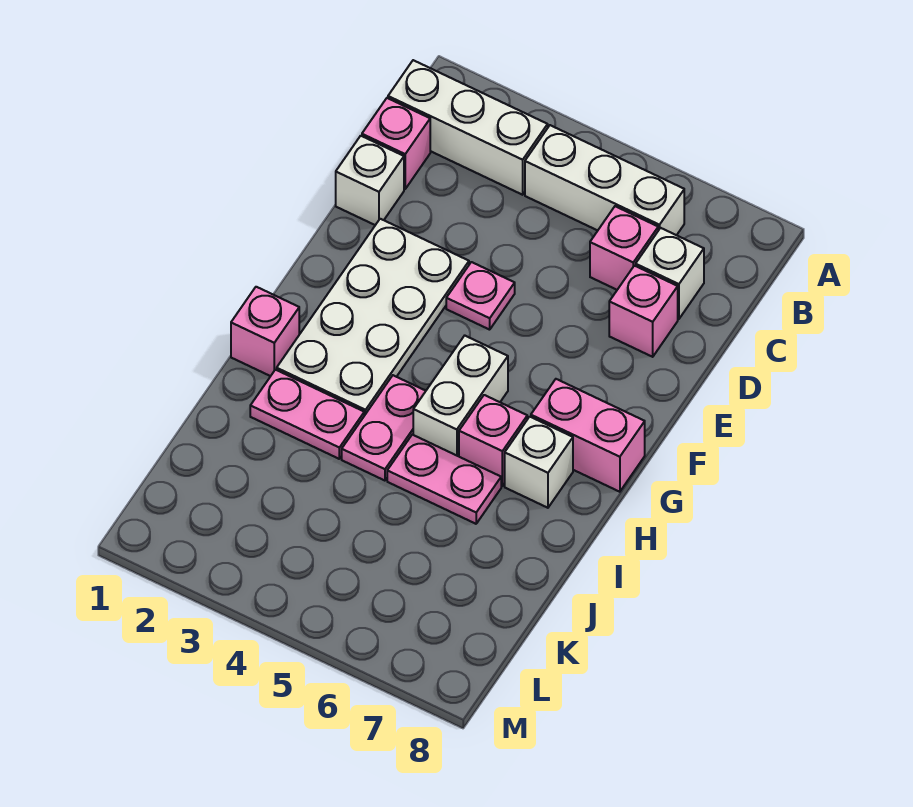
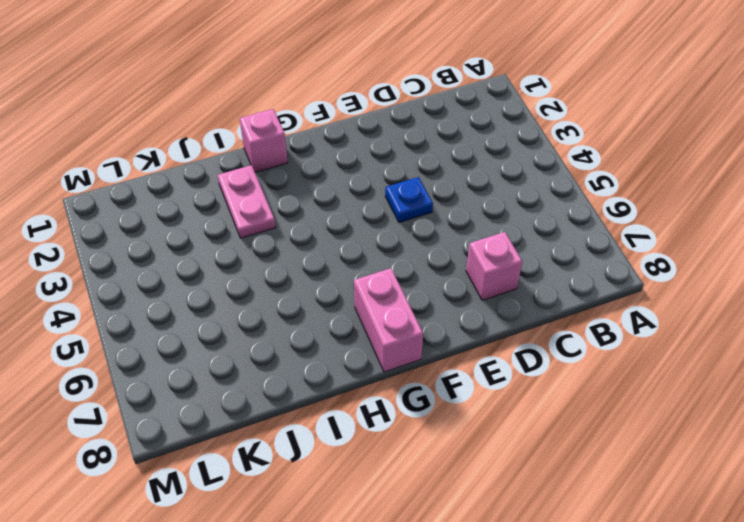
blue plate E4 level 1 -> pink plate E4 level 1
none -> white brick B1:B3 level 1
none -> white brick B4:B6 level 1
none -> pink brick C1 level 1

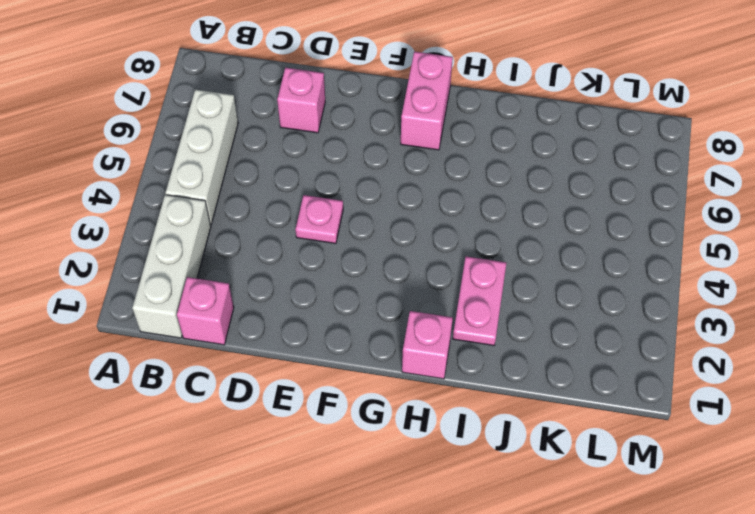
none -> pink brick C6 level 1
none -> white brick C7 level 1
none -> white brick D1 level 1

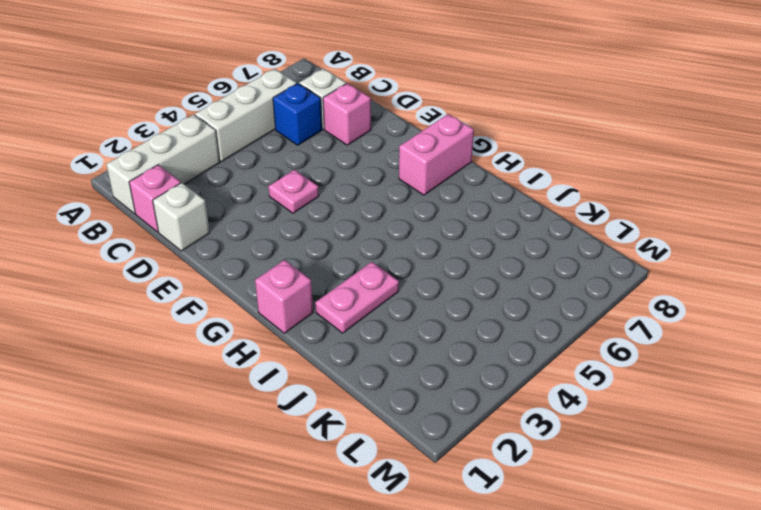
blue brick C6 level 1 -> pink brick C6 level 1
none -> white plate E2:H3 level 1
none -> white brick G5:H5 level 1
none -> pink plate H4:I4 level 1

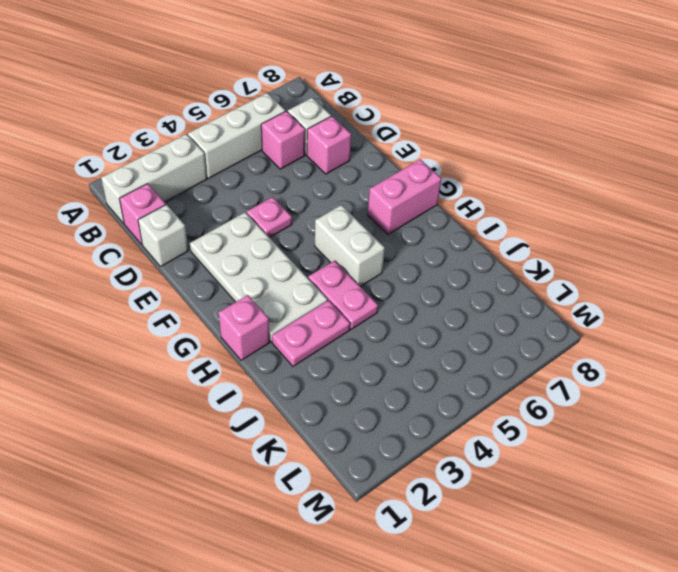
none -> pink brick H6 level 1
none -> white brick H7 level 1
none -> pink plate I5:I6 level 1

